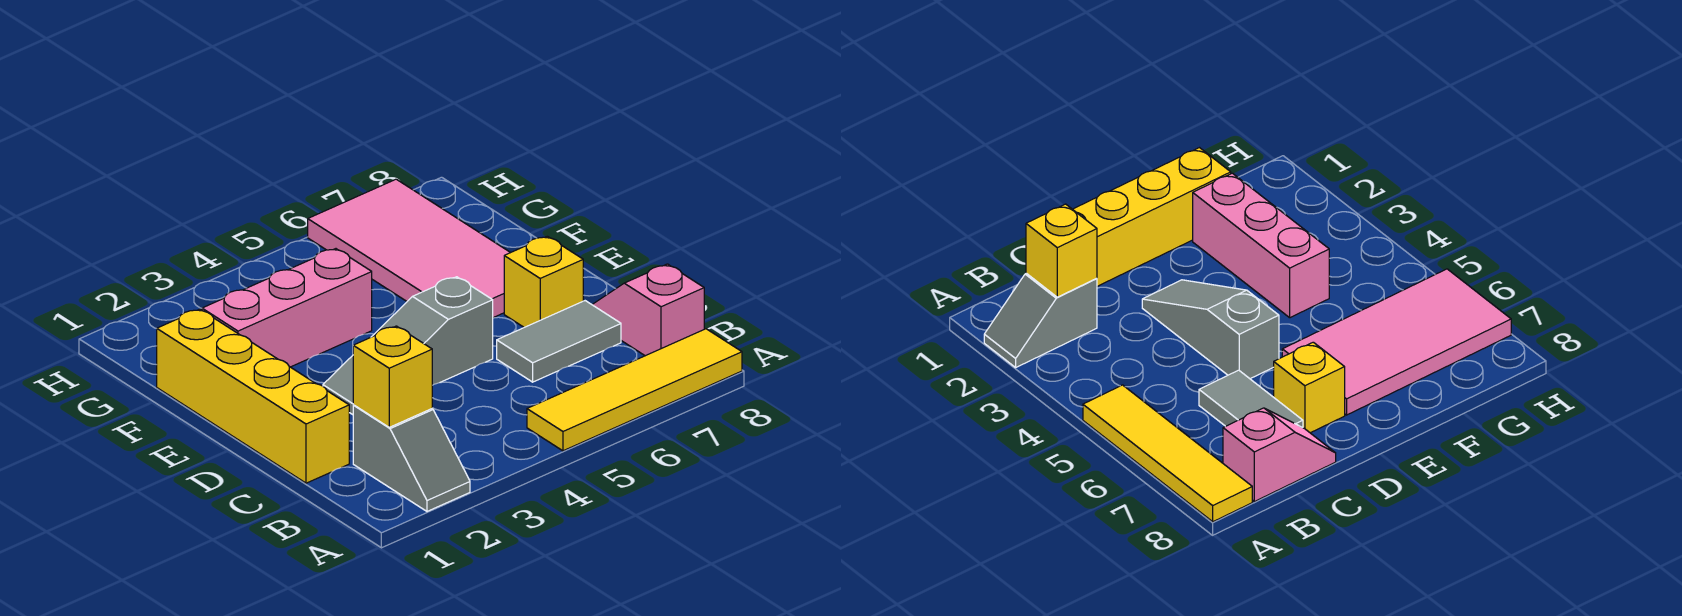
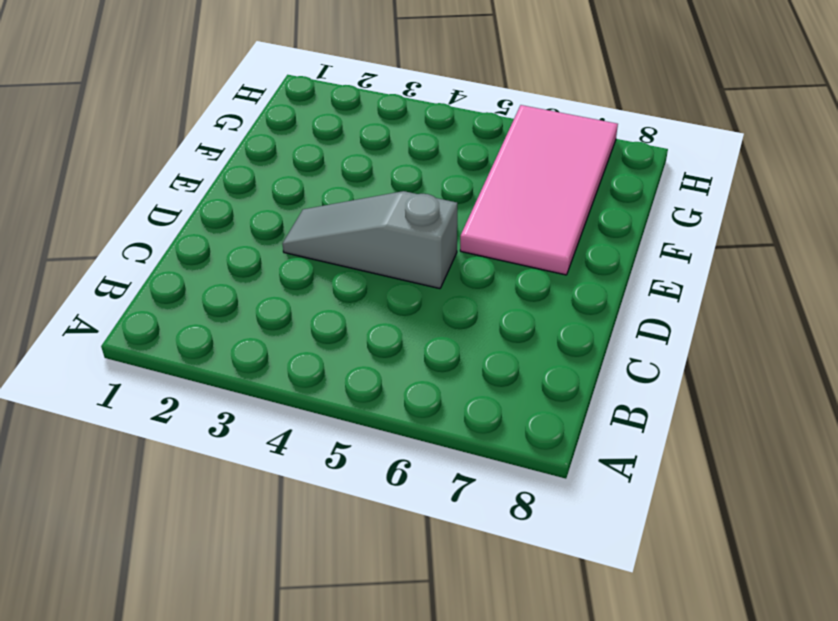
none -> grey slope A2:B2 level 1 top B
none -> yellow tile A5:A8 level 1

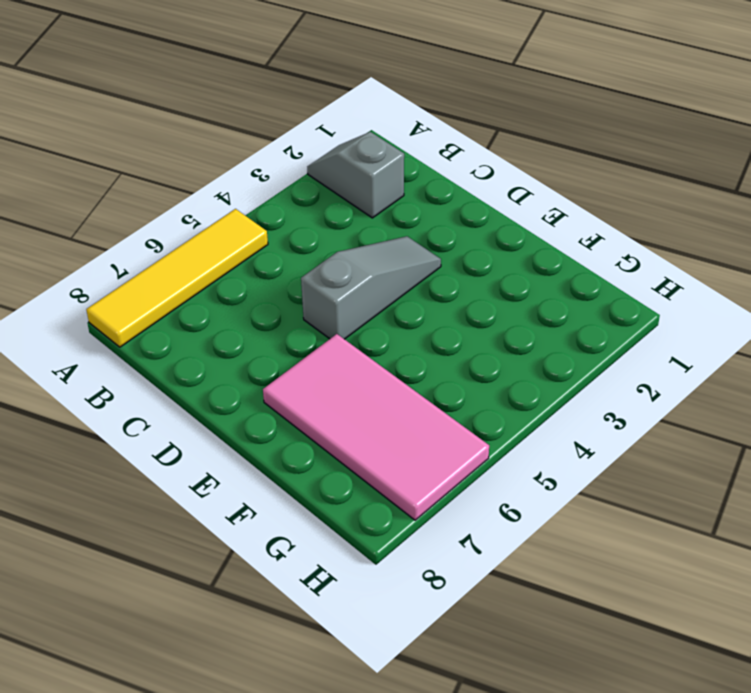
none -> pink slope B8:C8 level 1 top B
none -> yellow brick C1:F1 level 1

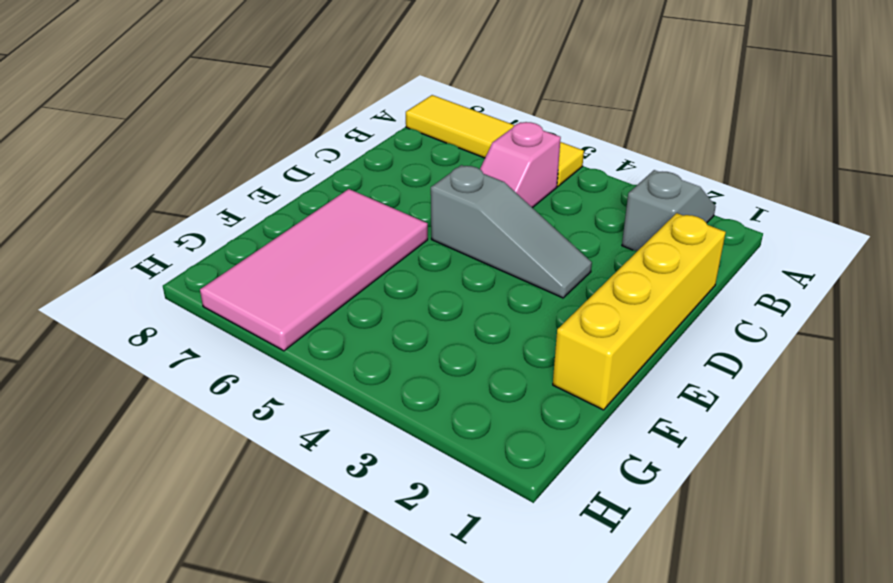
pink slope B5:C5 level 1 top B -> pink slope B8:C8 level 1 top B
none -> grey tile C6:C7 level 1
none -> yellow brick D7 level 1

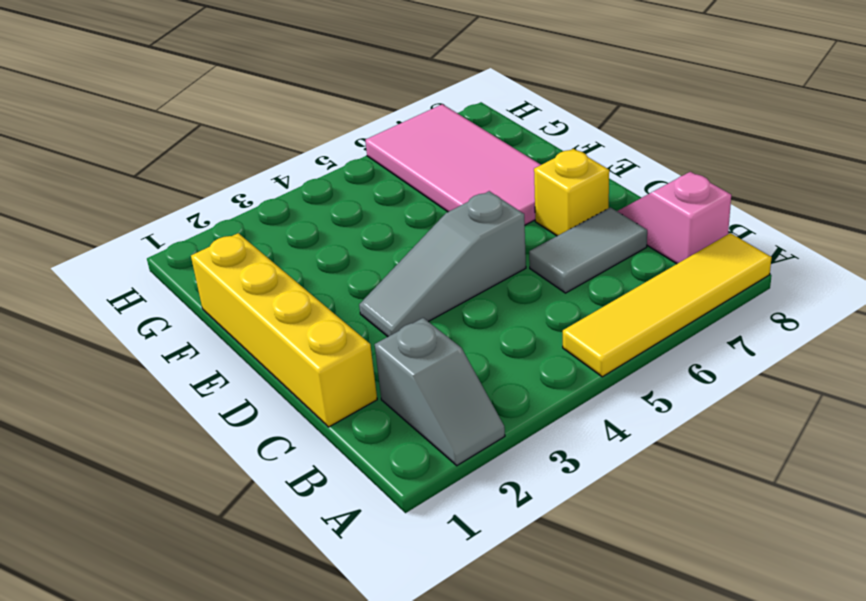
none -> pink brick F2:F4 level 1
none -> yellow brick B2 level 2

